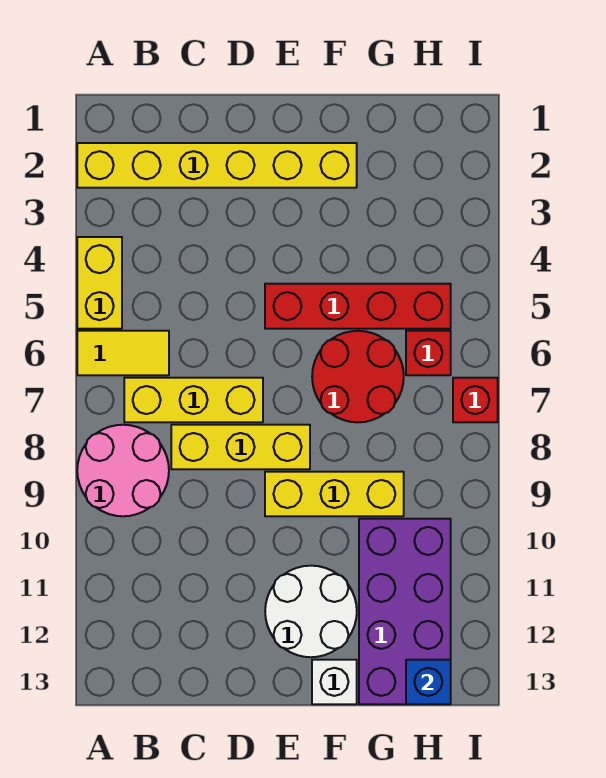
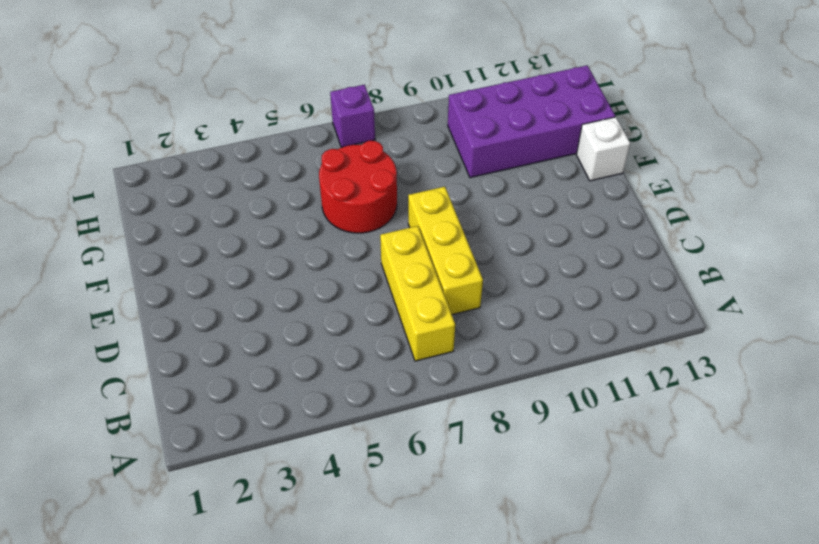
purple brick I7 level 1 -> red brick I7 level 1
none -> yellow brick A2:F2 level 1
none -> yellow brick A4:A5 level 1
none -> yellow tile A6:B6 level 1

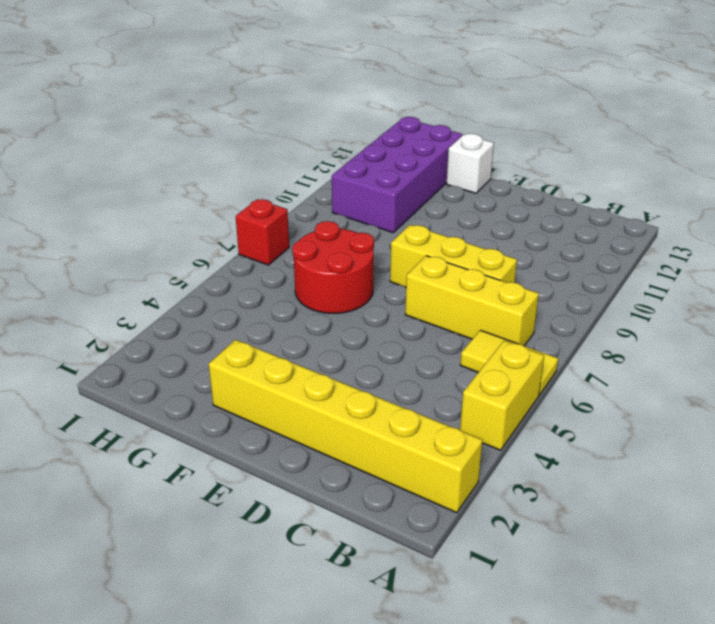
none -> pink round brick A8:B9 level 1
none -> red brick E5:H5 level 1
none -> yellow brick E9:G9 level 1

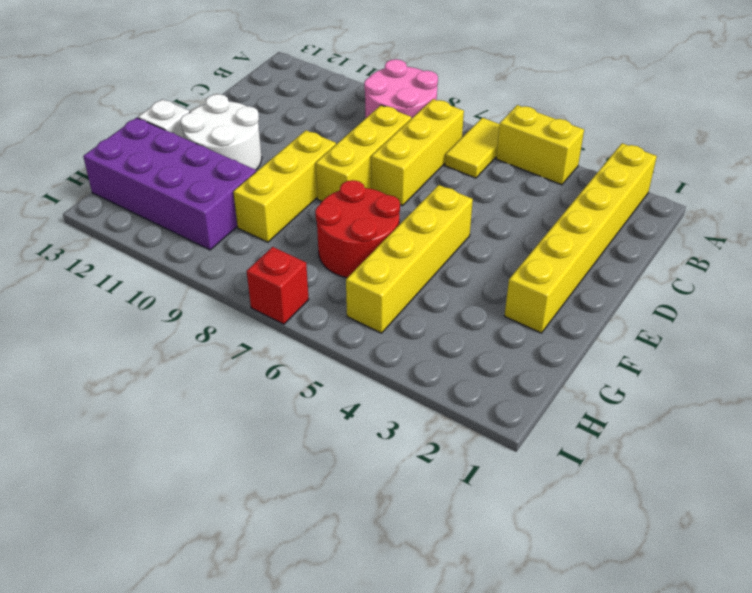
yellow brick E5:H5 level 1 -> red brick E5:H5 level 1
none -> red brick H6 level 1
none -> blue brick H13 level 2

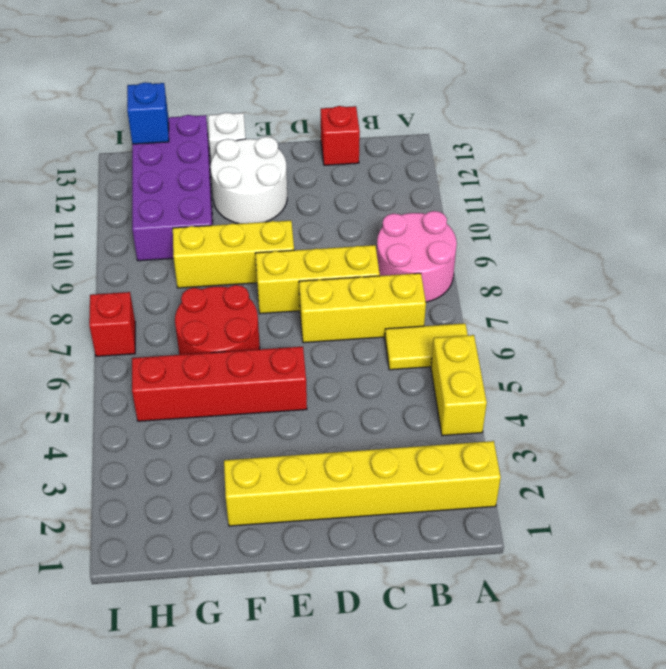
red brick C13 level 1 -> red brick H6 level 1

